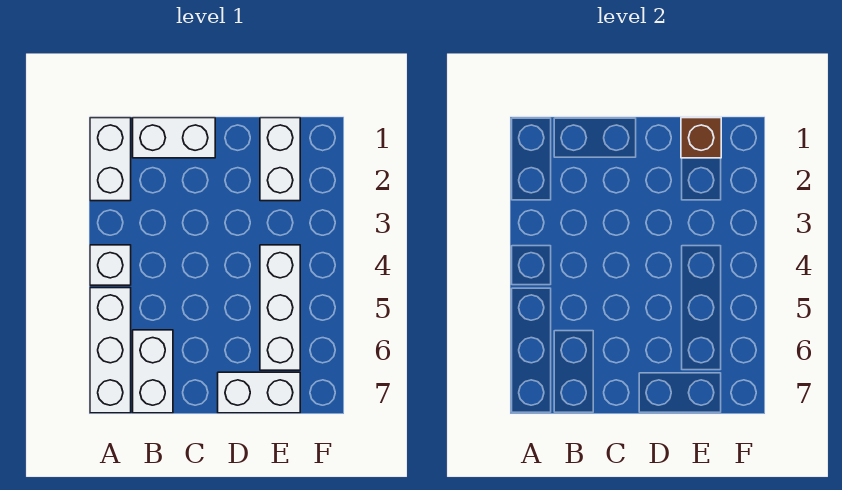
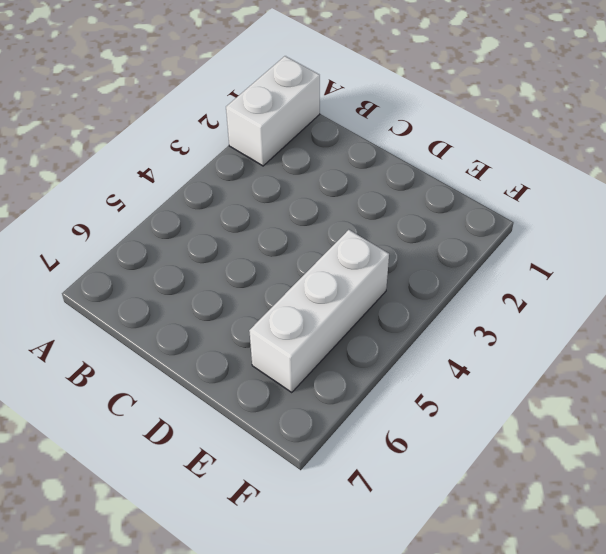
none -> white brick A4 level 1
none -> white brick A5:A7 level 1

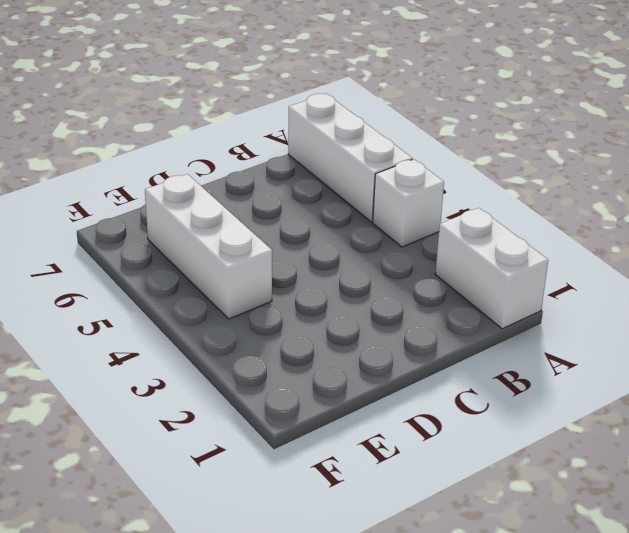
none -> white brick B1:C1 level 1
none -> white brick B6:B7 level 1

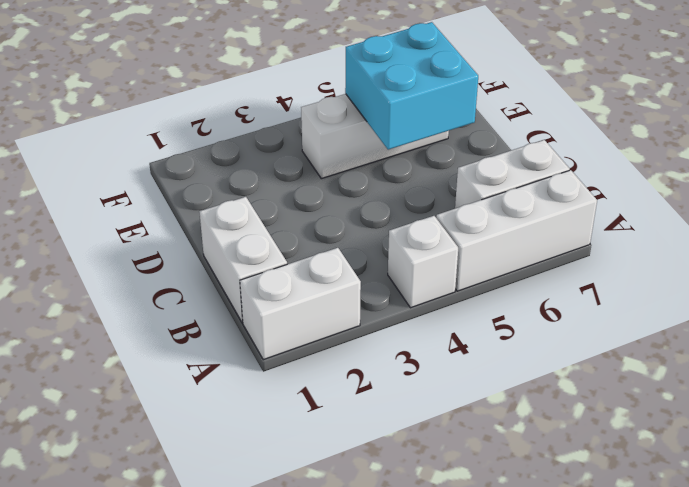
cyan brick D5:E6 level 2 -> none
none -> white brick D7:E7 level 1
none -> white brick E1:E2 level 1

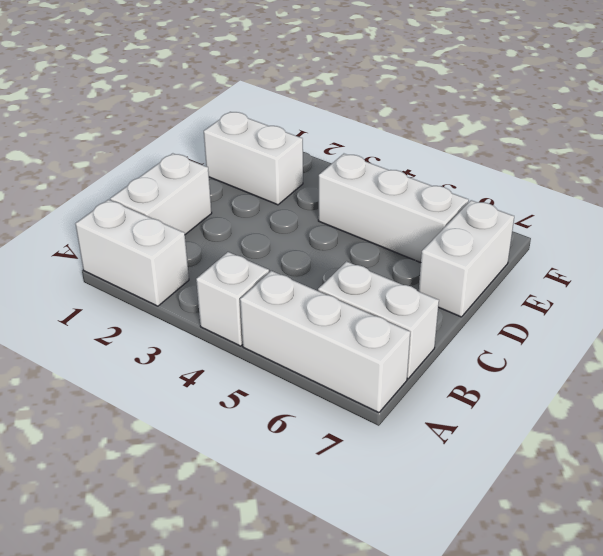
none -> brown brick E1 level 2

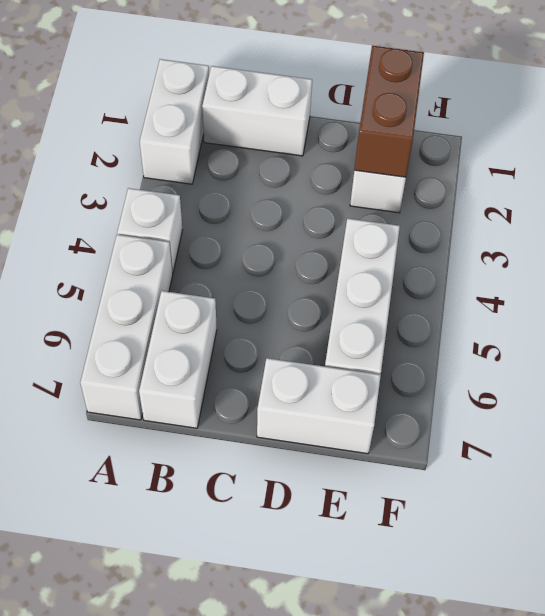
brown brick E1:E2 level 2 -> brown brick E1 level 2

